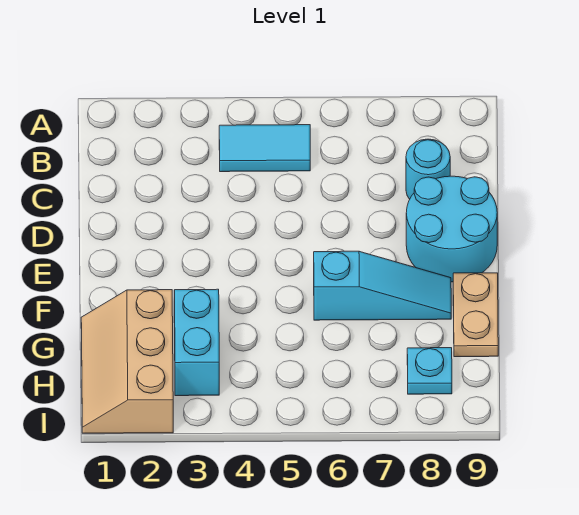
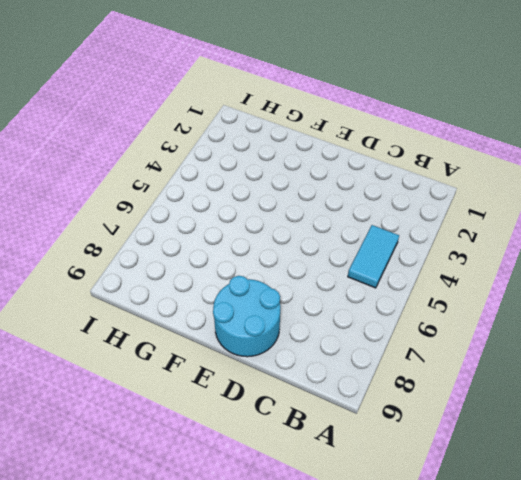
none -> cyan round brick C8 level 1
none -> cyan slope F6:F8 level 1 top 6

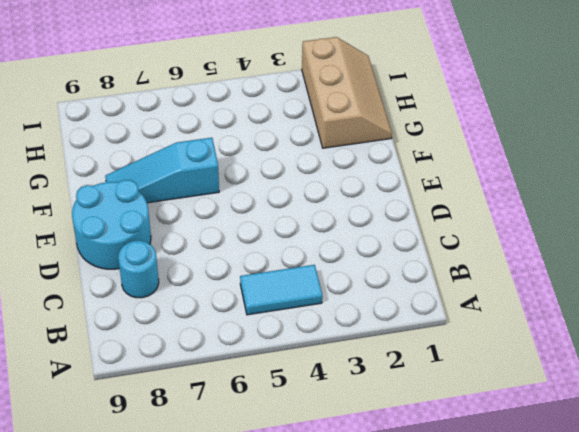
none -> tan plate F9:G9 level 1
none -> cyan brick G3:H3 level 1

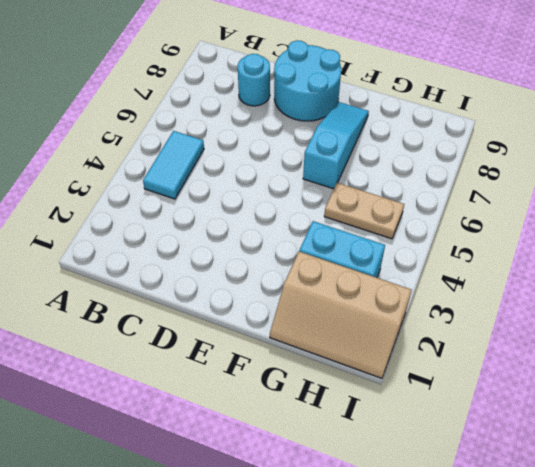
tan plate G5:H5 level 1 -> tan plate F9:G9 level 1
none -> cyan plate H8 level 1

